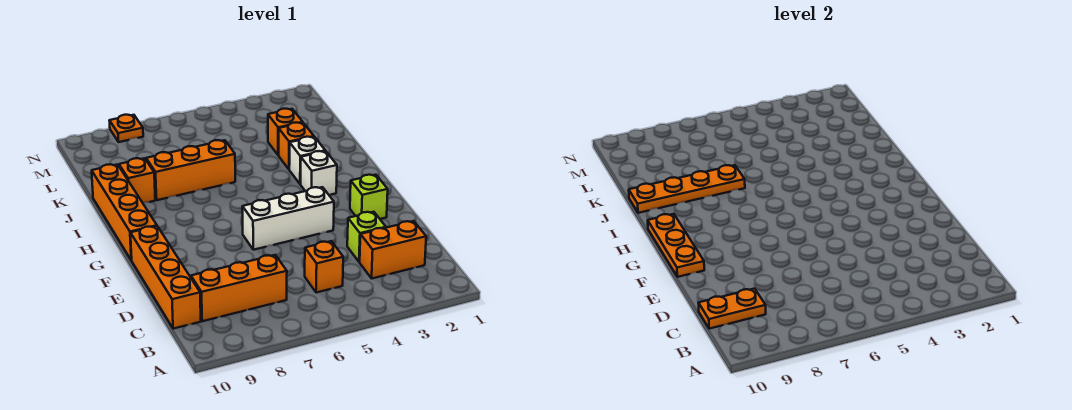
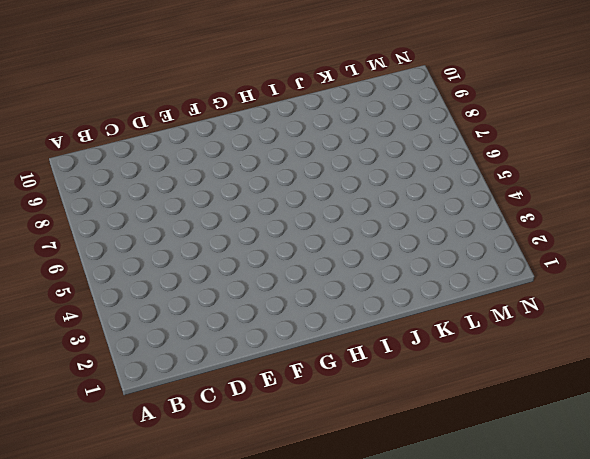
none -> orange brick C2:C3 level 1
none -> orange brick C5 level 1
none -> orange brick C7:C9 level 1

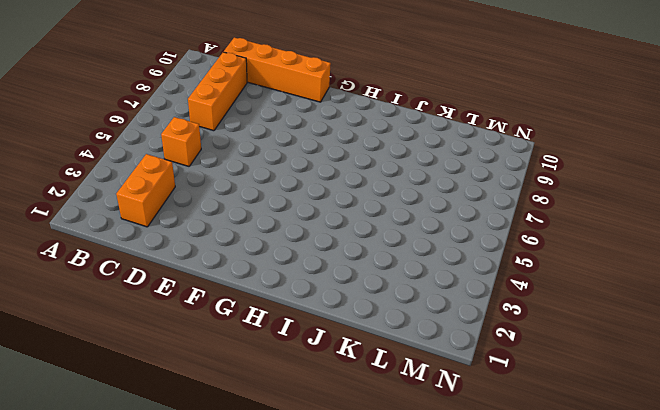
none -> lime brick D3 level 1
none -> lime brick F2 level 1
none -> white brick F4:F6 level 1

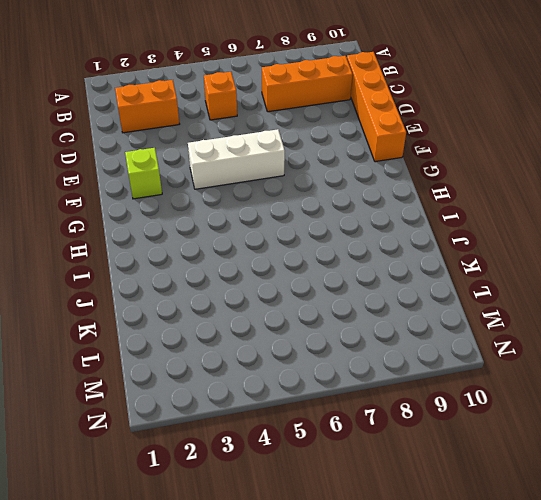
none -> lime brick D3 level 1
none -> orange brick G10:J10 level 1
none -> white brick H3 level 1

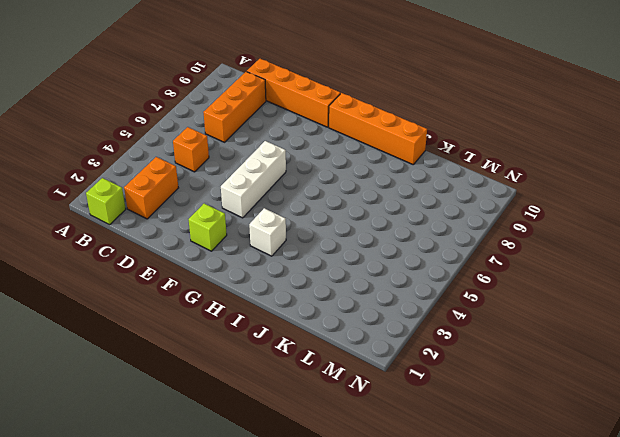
lime brick B1 level 1 -> lime brick D3 level 1
none -> white brick I3 level 1
none -> orange brick J3 level 1
none -> orange brick J6:J8 level 1

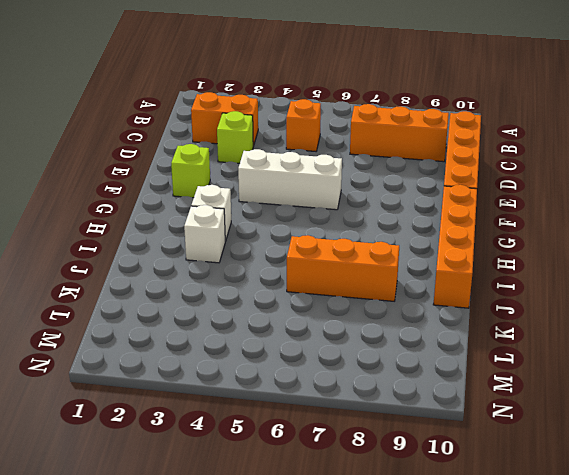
none -> orange brick J3 level 1
none -> orange brick J9 level 1
none -> orange brick K3 level 1

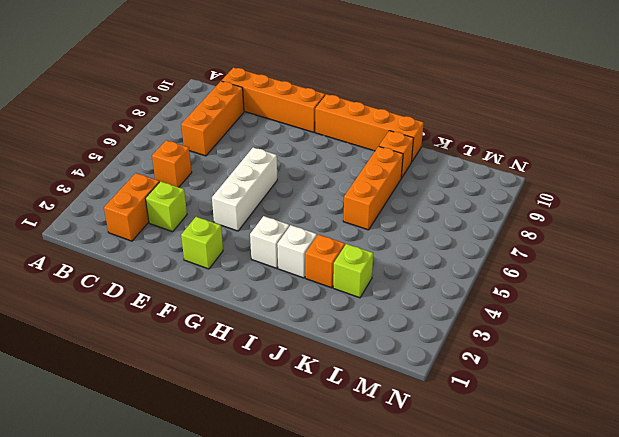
lime brick K3 level 1 -> orange brick K3 level 1
none -> orange plate N8 level 1
none -> orange plate C9:C10 level 2
none -> orange plate F10:H10 level 2

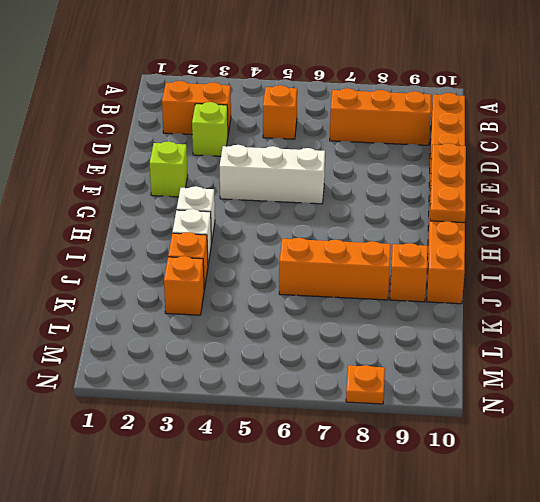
none -> orange plate C9:C10 level 2
none -> orange plate J7:J10 level 2

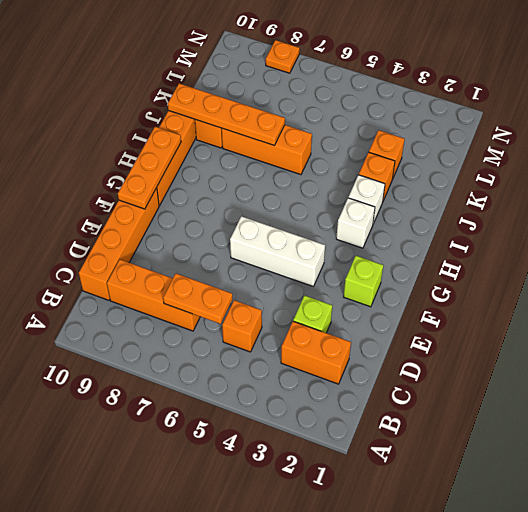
orange plate C6:C7 level 2 -> orange plate C9:C10 level 2

